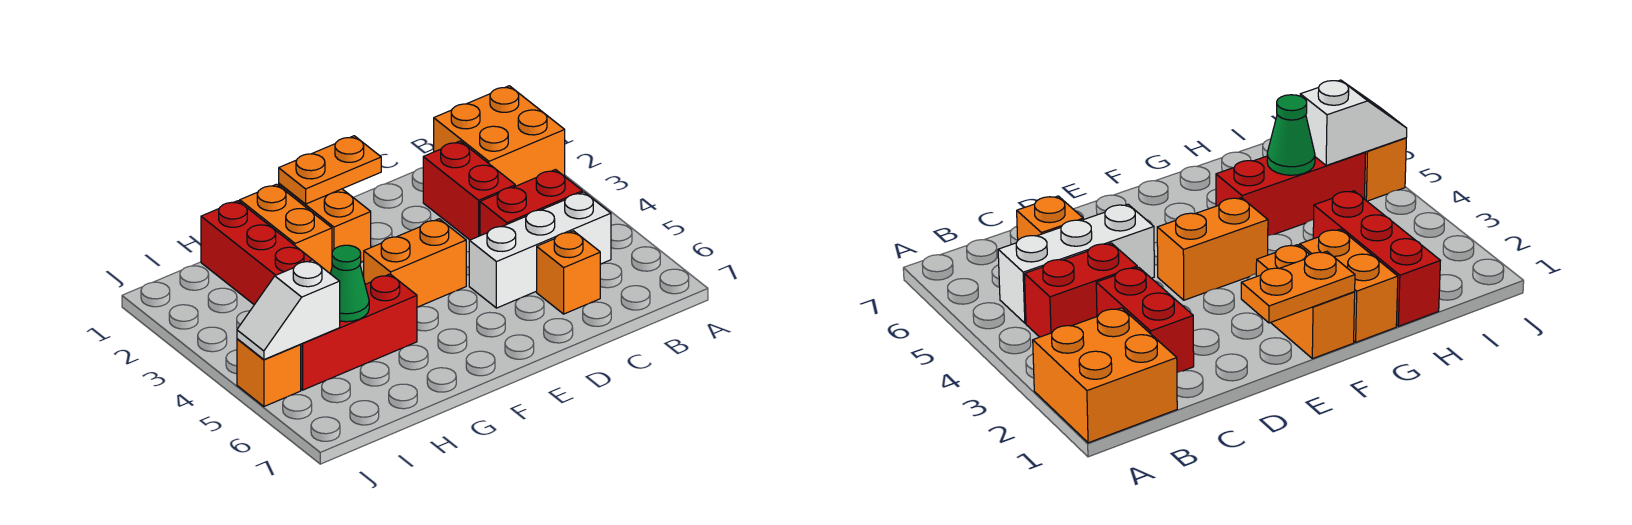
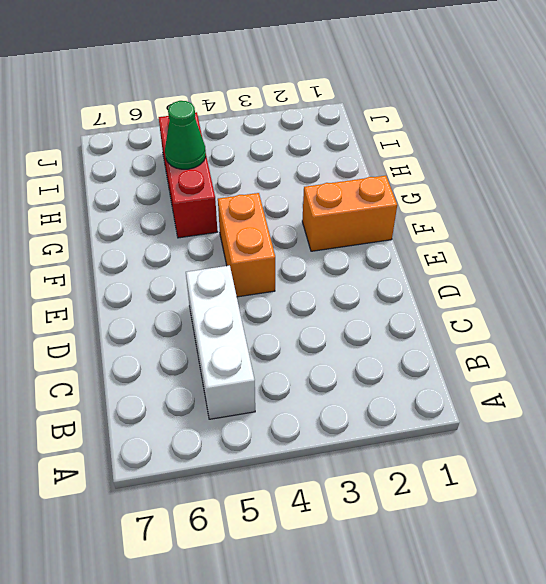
none -> orange brick A1:B2 level 1
none -> red brick B4:C4 level 1
none -> red brick C2:C3 level 1

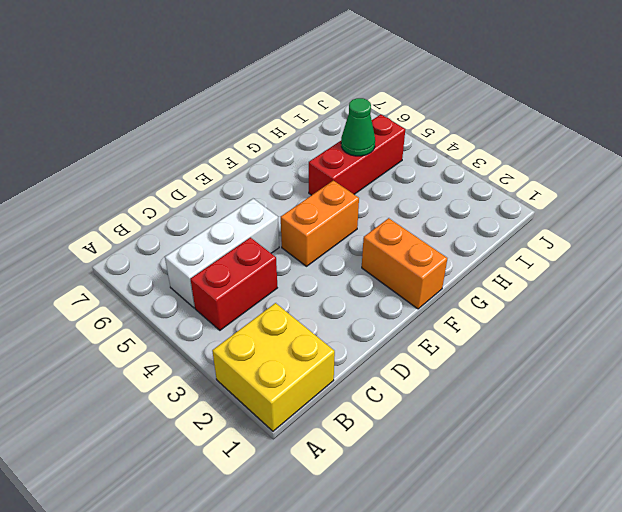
yellow brick A1:B2 level 1 -> orange brick A1:B2 level 1
none -> red brick C2:C3 level 1
none -> orange brick C6 level 1
none -> orange brick G1:G2 level 1

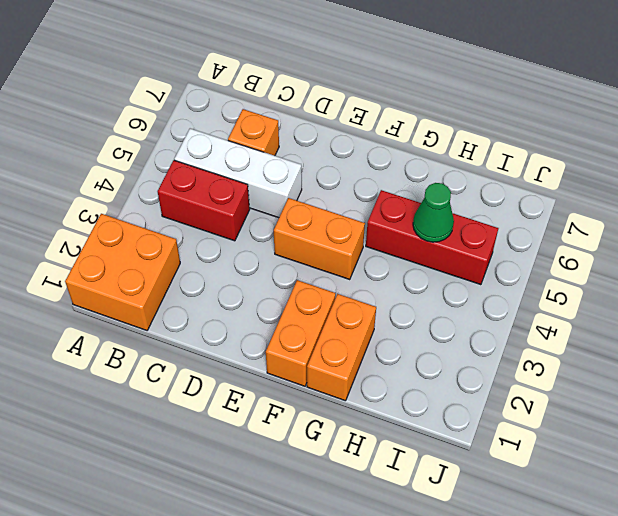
none -> red brick C2:C3 level 1
none -> red brick H1:H3 level 1
none -> orange brick J5 level 1

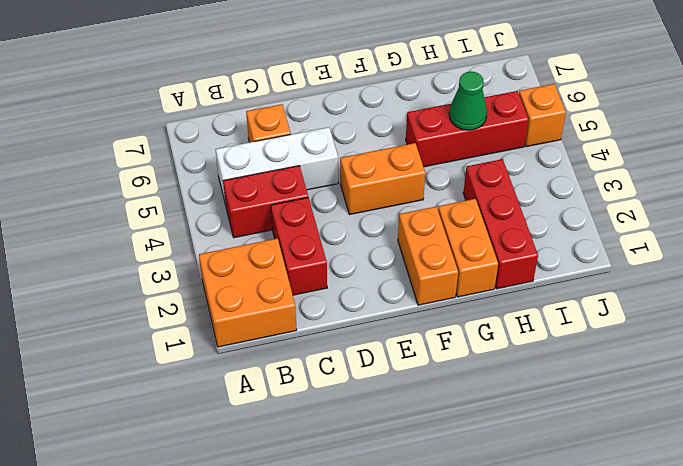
none -> orange plate E1:F1 level 2
none -> white slope I5:J5 level 2 top I

